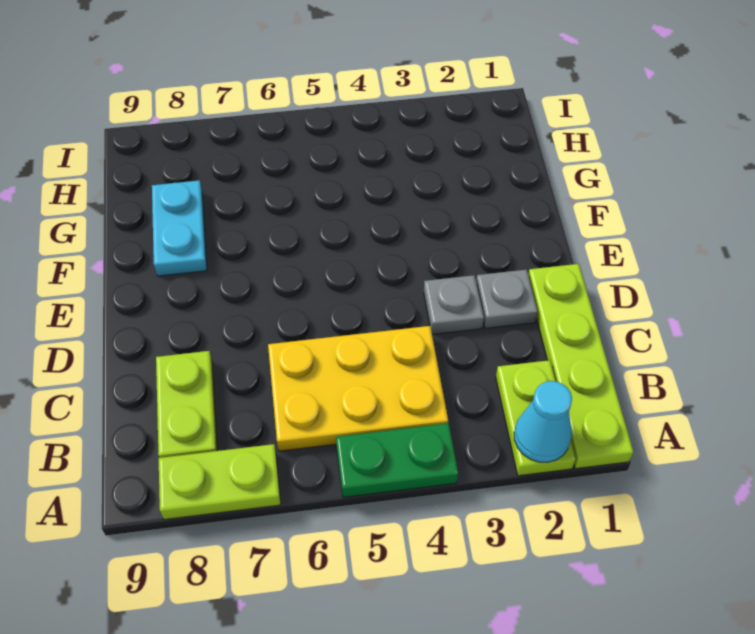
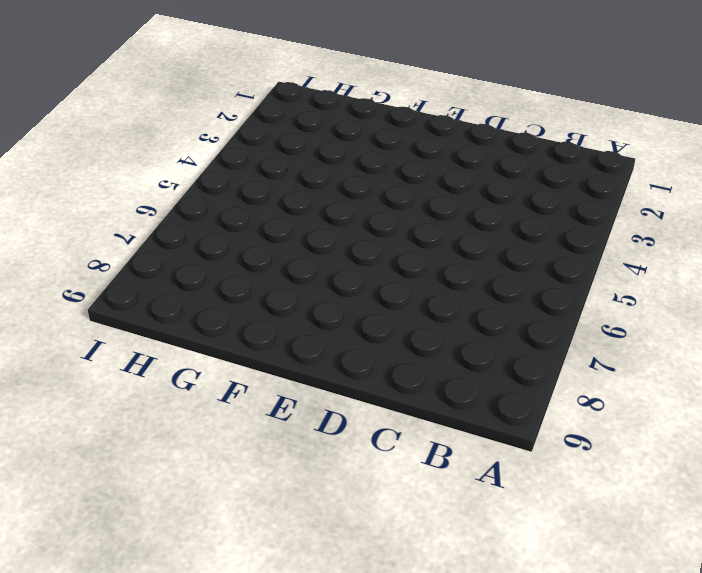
none -> lime plate A1:D1 level 1
none -> lime plate A2:B2 level 1

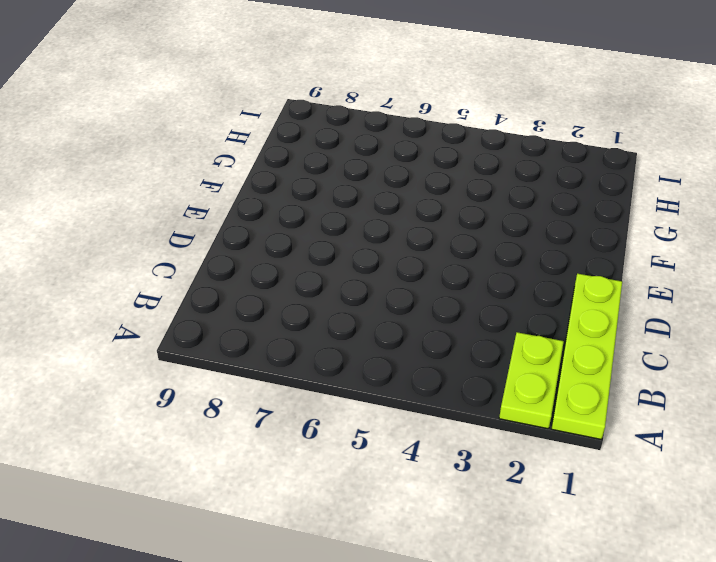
none -> green plate A4:A5 level 1
none -> lime plate A7:A8 level 1

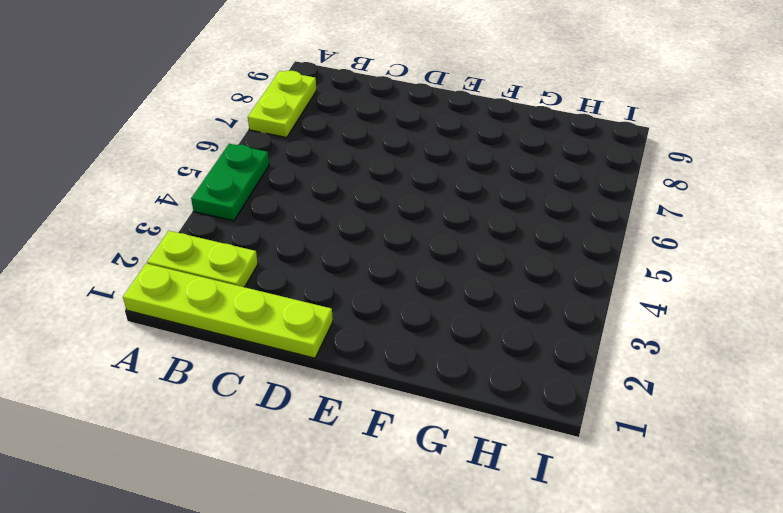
none -> yellow plate B4:C6 level 1
none -> lime plate B8:C8 level 1

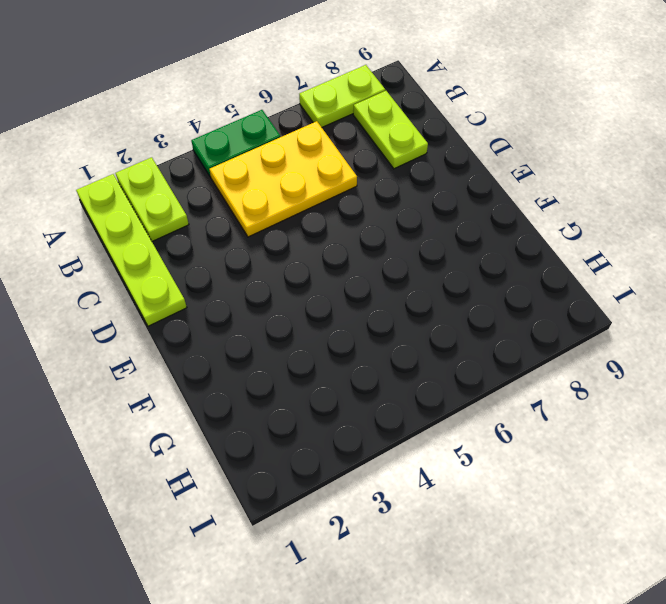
none -> grey plate D2 level 1
none -> grey plate D3 level 1

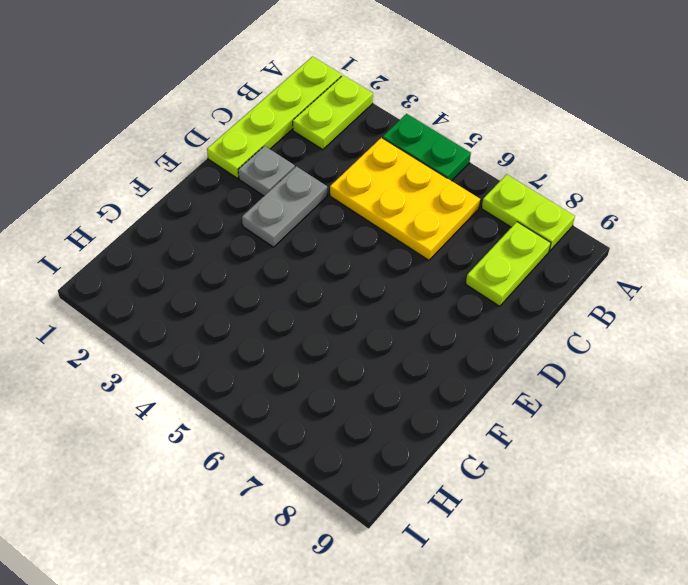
grey plate D3:E3 level 1 -> grey plate D3 level 1
none -> cyan plate F8:G8 level 1
none -> cyan cone A2 level 2

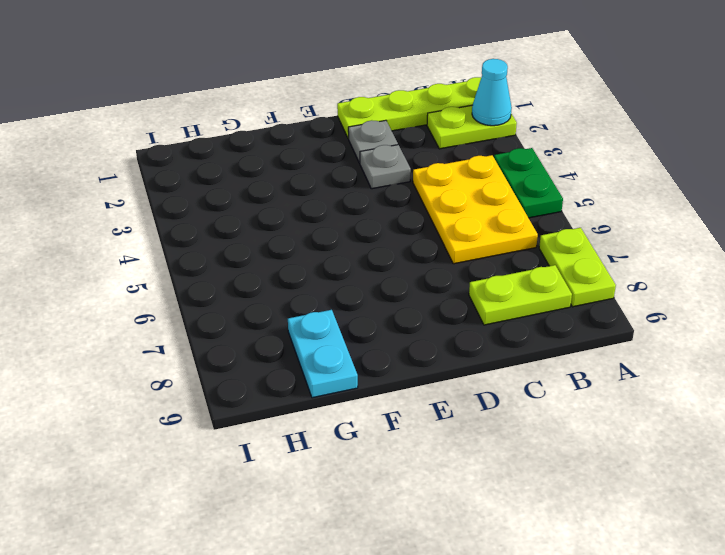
cyan plate G8:G9 level 1 -> cyan plate F8:G8 level 1

